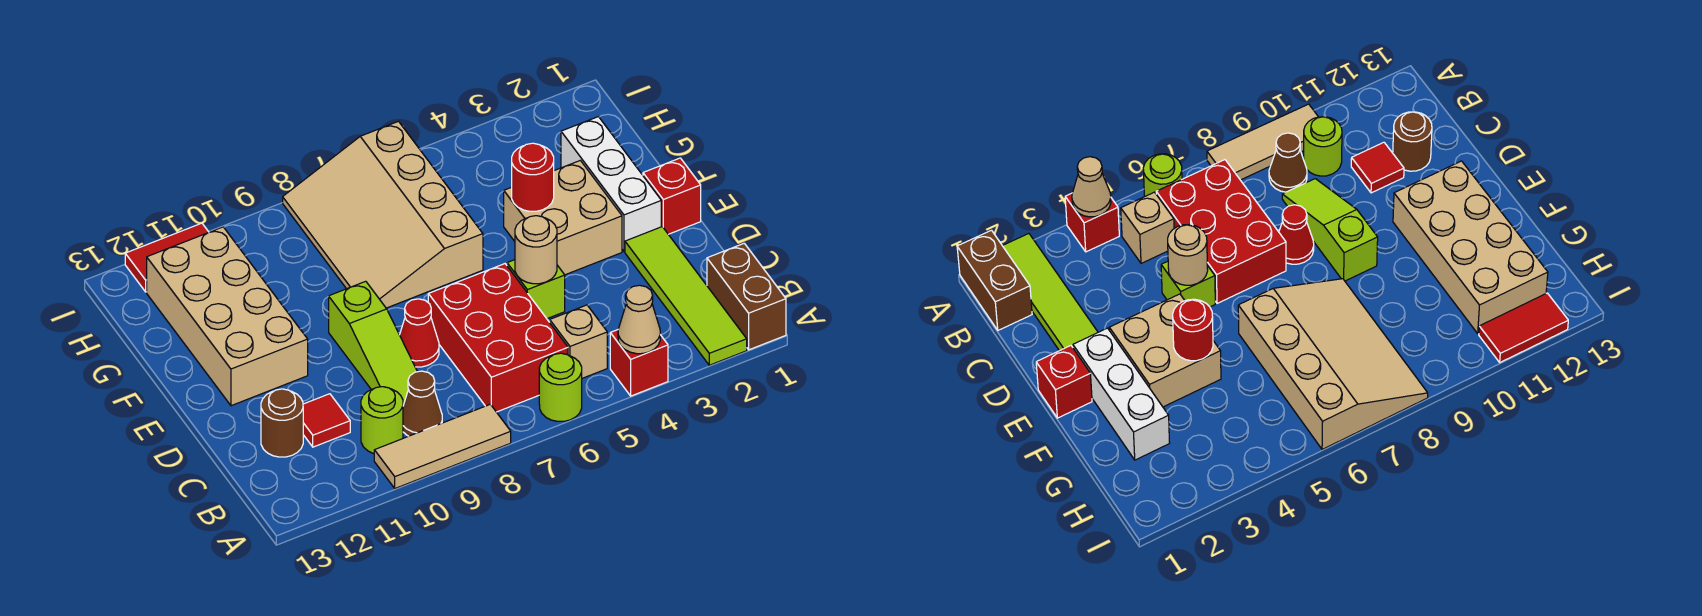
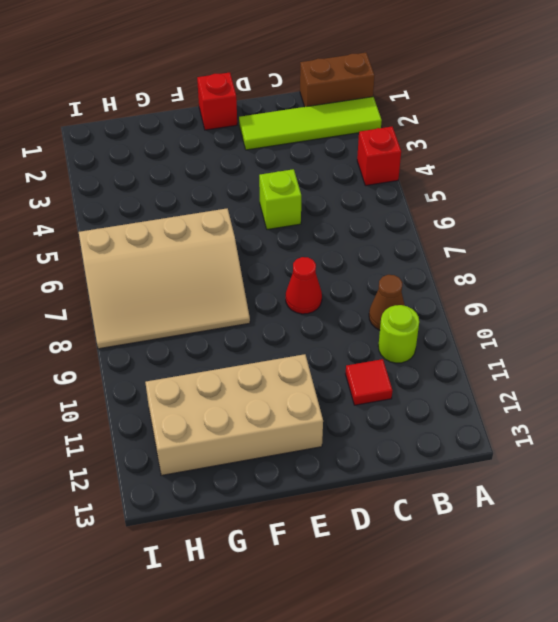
none -> lime round brick A6 level 1
none -> tan tile A8:A10 level 1
none -> tan brick B5 level 1

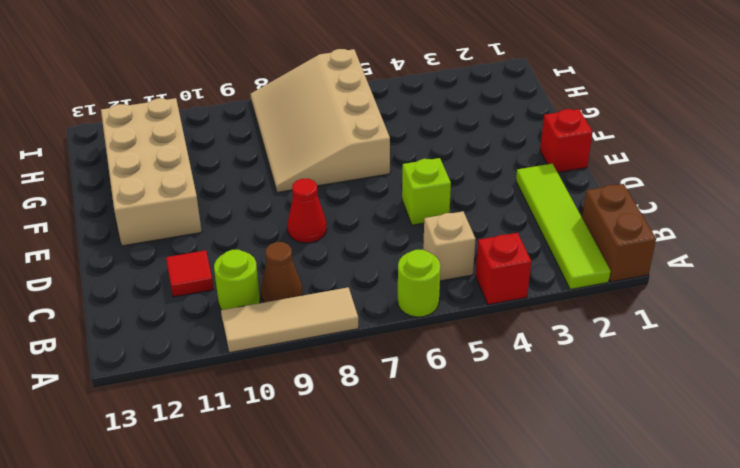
none -> red brick B6:D7 level 1
none -> lime slope C9:E9 level 1 top E
none -> brown round brick C12 level 1

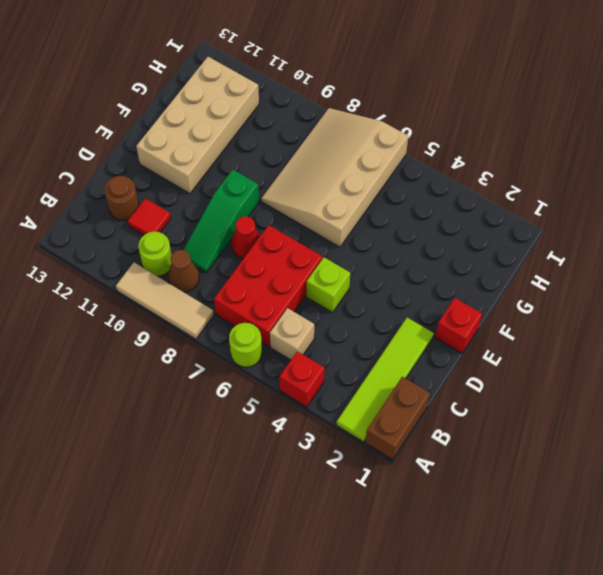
green slope C9:E9 level 1 top E -> lime slope C9:E9 level 1 top E
none -> white brick E2:G2 level 1
none -> tan brick E3:F4 level 1
none -> red tile I11:I12 level 1

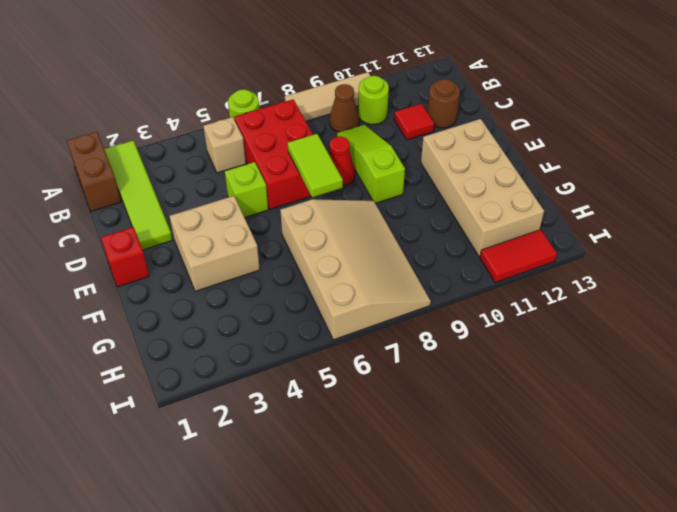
lime tile D7:E7 level 2 -> none
none -> red brick A4 level 1
none -> white brick E2:G2 level 1
none -> tan cone A4 level 2

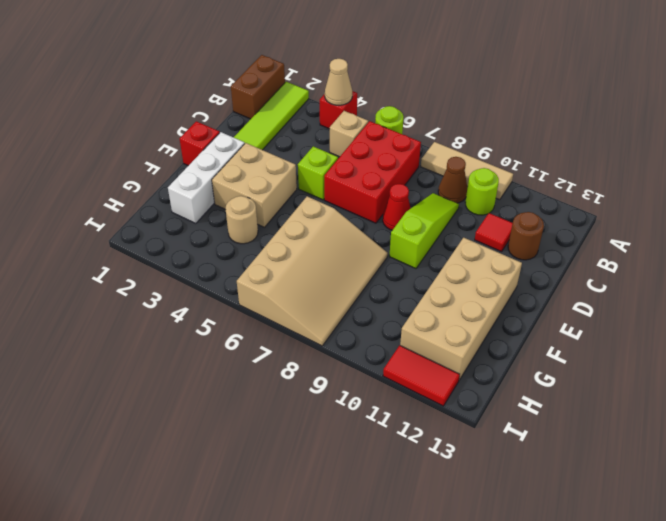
tan round brick G4 level 1 -> tan round brick D5 level 2
none -> red round brick F4 level 2

